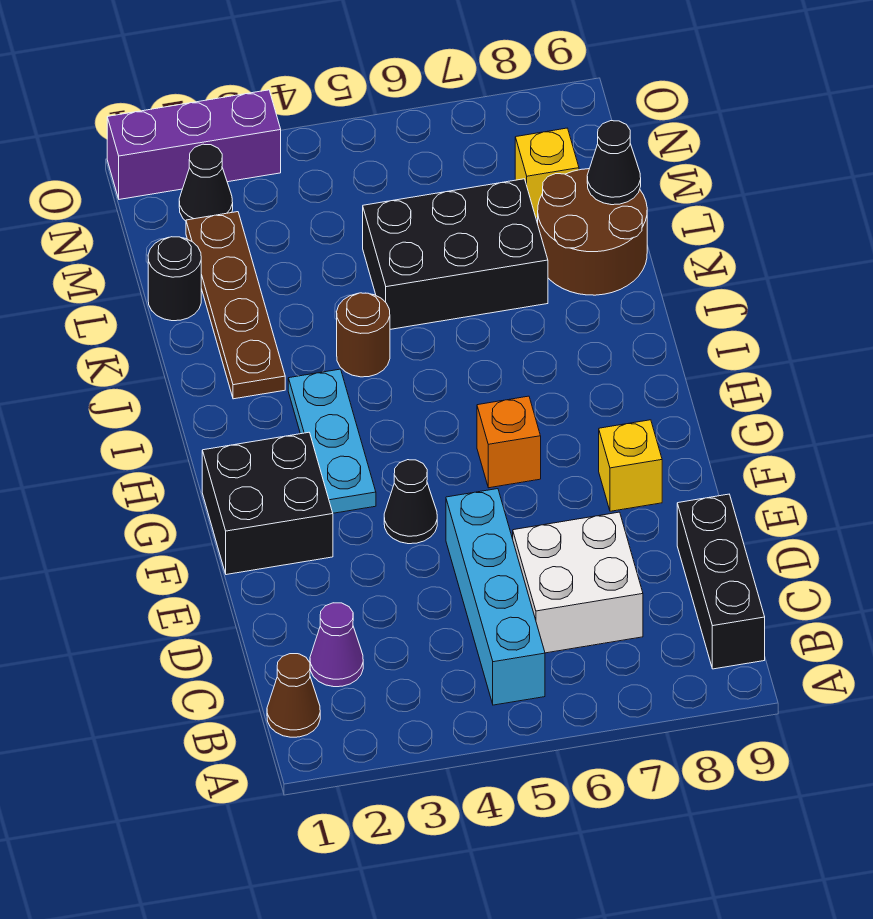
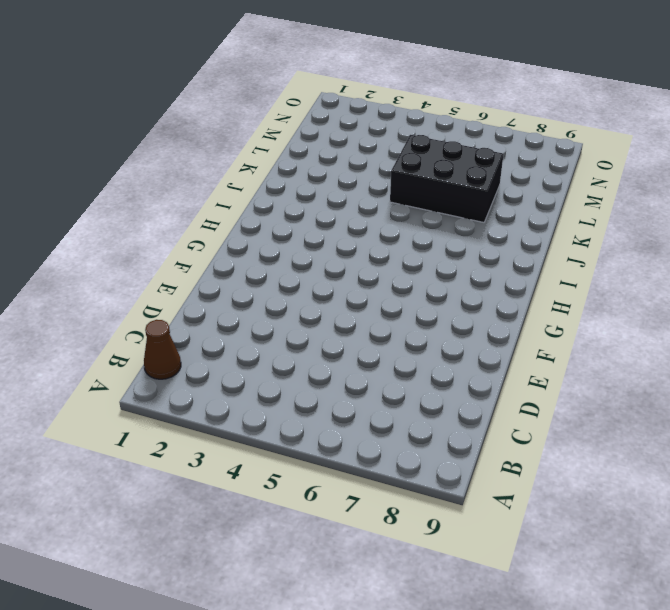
none -> cyan brick B5:E5 level 1
none -> black brick B9:D9 level 1
none -> purple cone C2 level 1

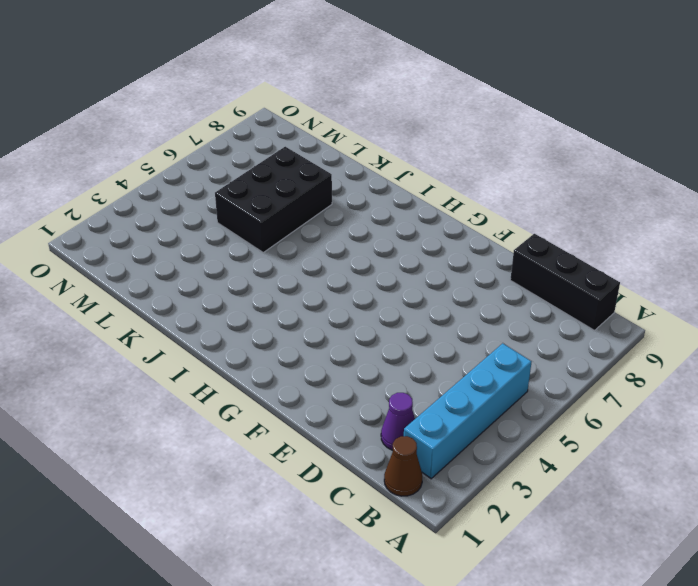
cyan brick B2:B5 level 1 -> cyan brick B5:E5 level 1
none -> white brick C6:D7 level 1
none -> black brick F1:G2 level 1
none -> black cone F4 level 1

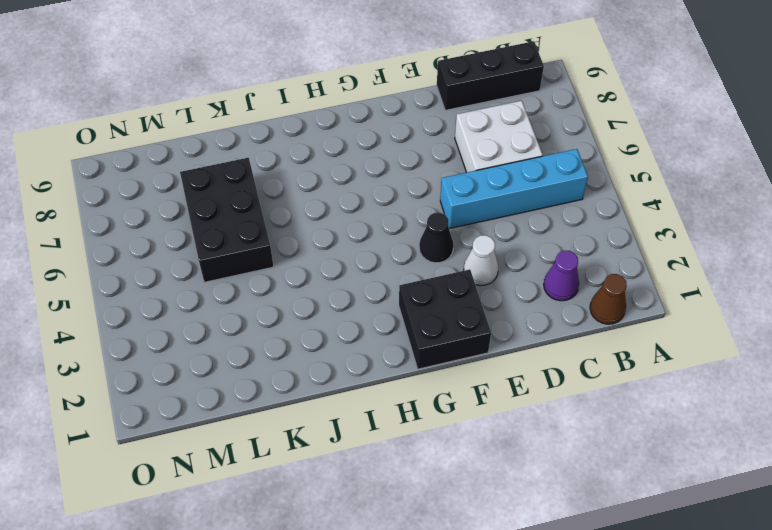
white cone E3 level 1 -> none
none -> yellow brick F8 level 1
none -> cyan plate G3:I3 level 1
none -> orange brick G6 level 1

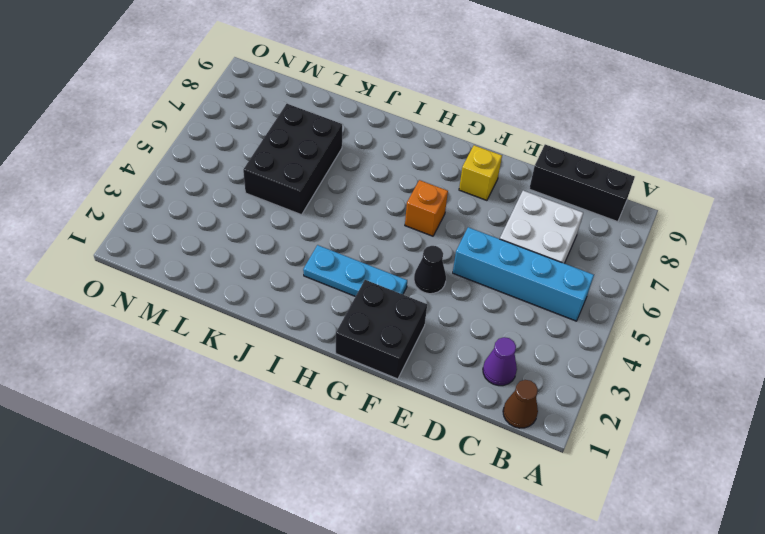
none -> brown plate J2:M2 level 1
none -> brown round brick J4 level 1
none -> brown round brick K8:L9 level 1

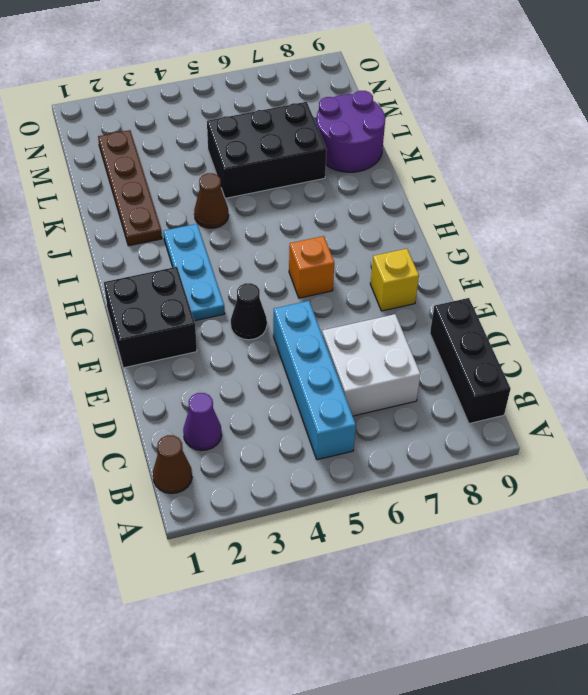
brown cone J4 level 1 -> brown round brick J4 level 1
purple round brick K8:L9 level 1 -> brown round brick K8:L9 level 1
none -> black round brick L1 level 1
none -> yellow brick M8 level 1
none -> black cone N2 level 1

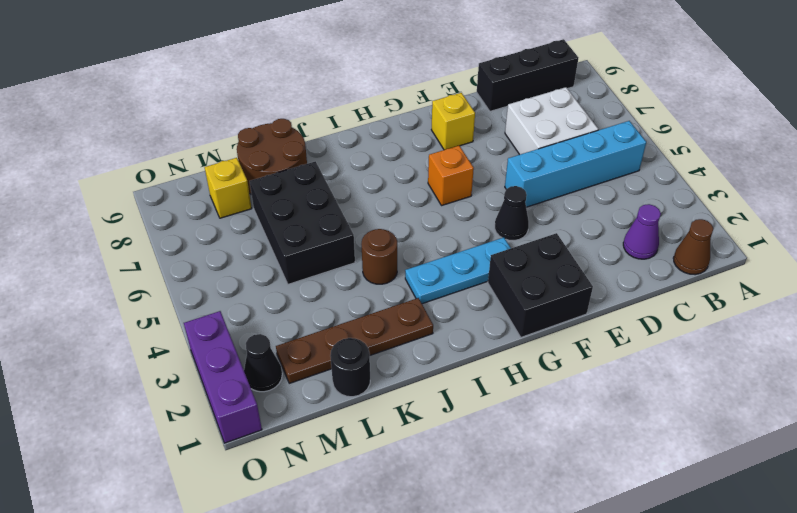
none -> black cone L9 level 2

